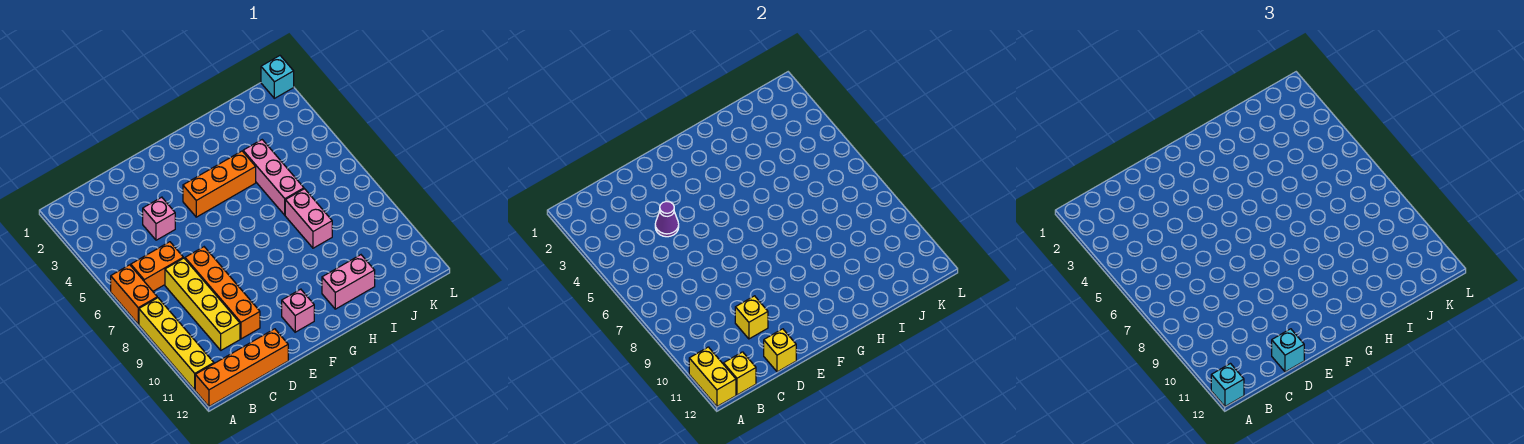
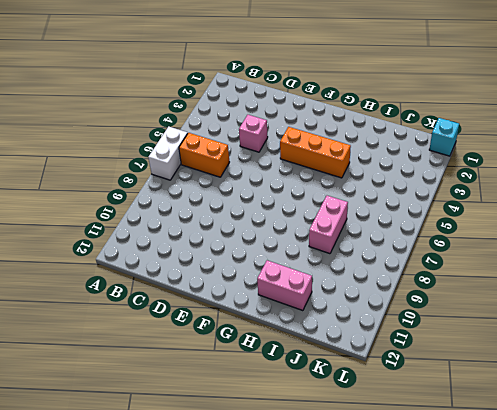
white brick A6:A7 level 1 -> orange brick A6:A7 level 1
none -> yellow brick A8:A11 level 1
none -> orange brick A12:D12 level 1
none -> yellow brick C7:C10 level 1

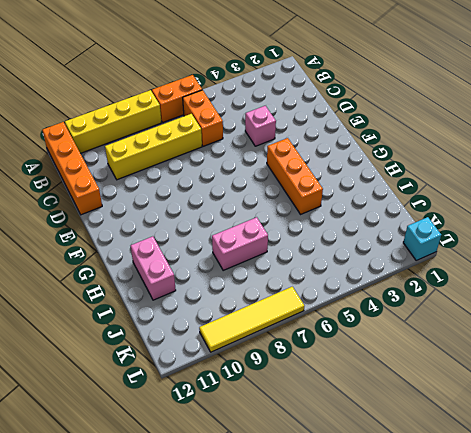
yellow tile L7:L10 level 1 -> none
none -> orange brick D7:D10 level 1
none -> pink brick F11 level 1
none -> pink brick I4:I6 level 1

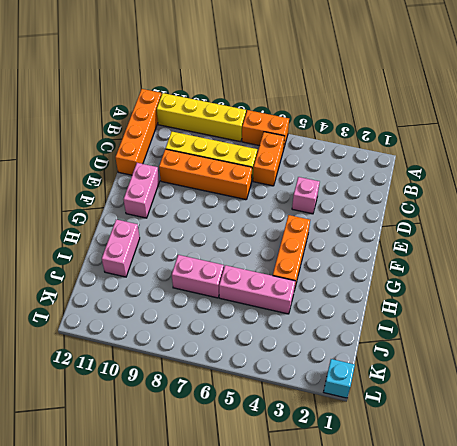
pink brick E11:F11 level 1 -> pink brick F11 level 1
none -> yellow brick A11:A12 level 2
none -> yellow brick B12 level 2
none -> purple cone D4 level 2

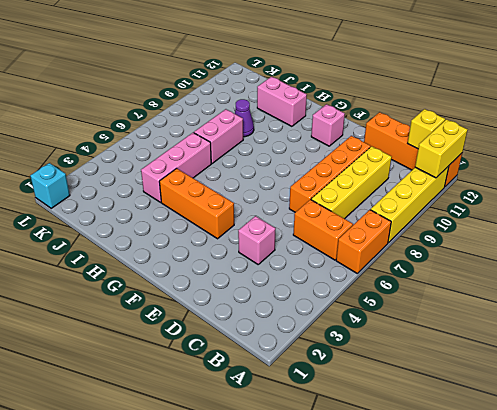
purple cone I9 level 1 -> purple cone D4 level 2
none -> yellow brick D10 level 2
none -> yellow brick D12 level 2
none -> cyan brick A12 level 3

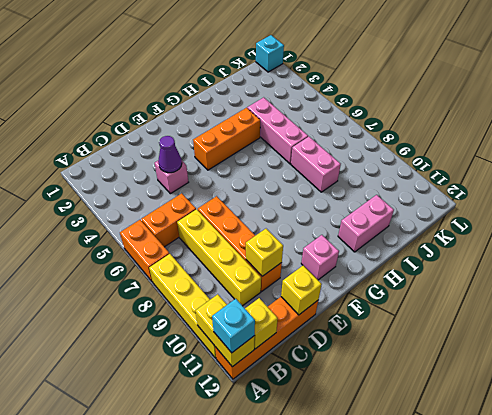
none -> cyan brick D12 level 3

